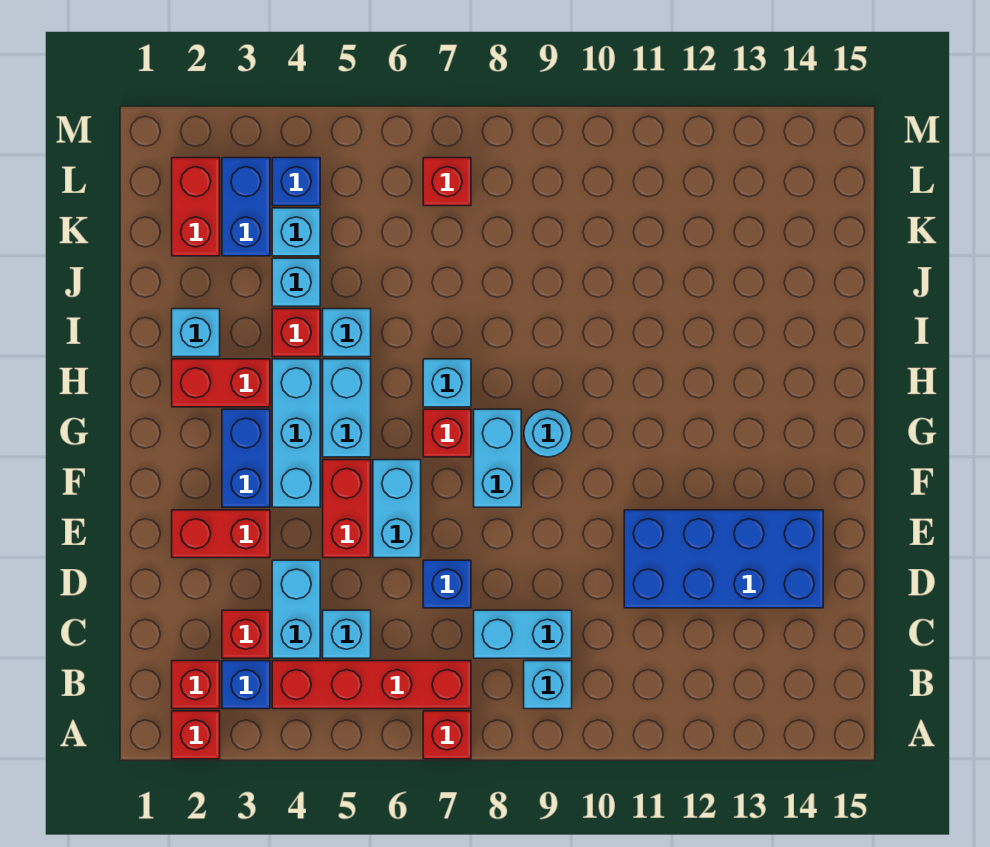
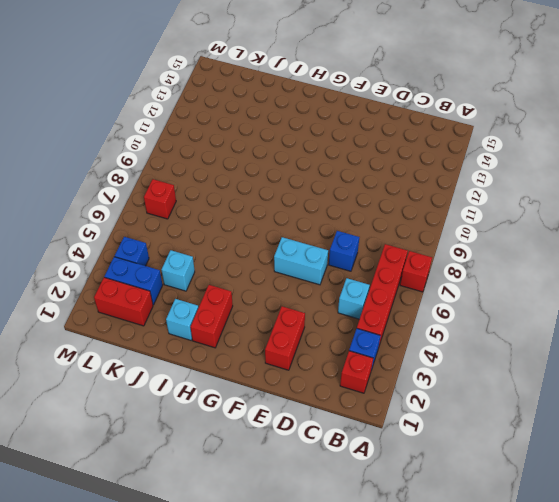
none -> red brick A2 level 1
none -> cyan brick B9 level 1
none -> red brick C3 level 1
none -> cyan brick C4:D4 level 1

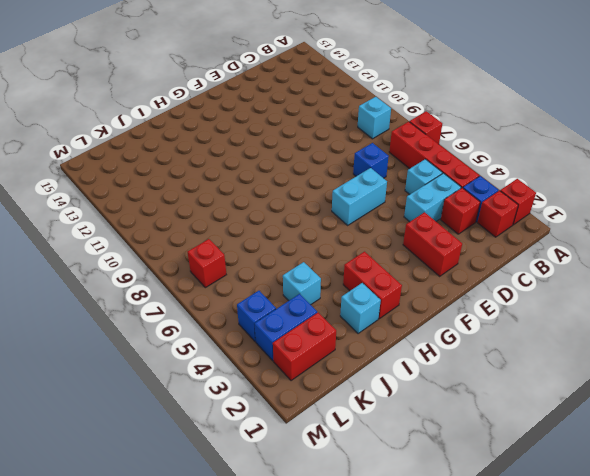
none -> cyan brick C8:C9 level 1
none -> blue brick D11:E14 level 1
none -> red brick E5:F5 level 1
none -> blue brick F3:G3 level 1

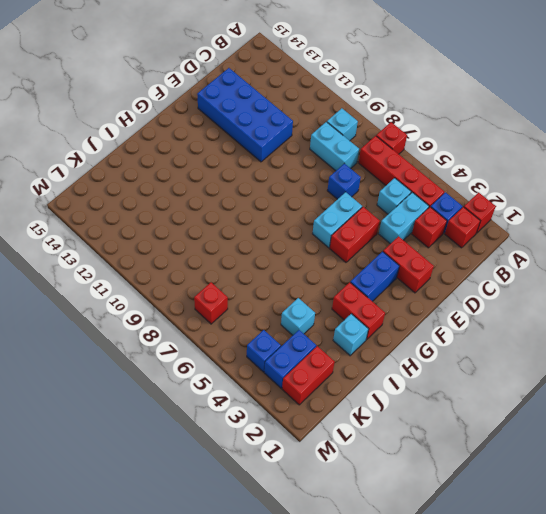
none -> cyan brick F4:H4 level 1
none -> cyan brick F8:G8 level 1
none -> cyan brick G5:H5 level 1
none -> red brick G7 level 1

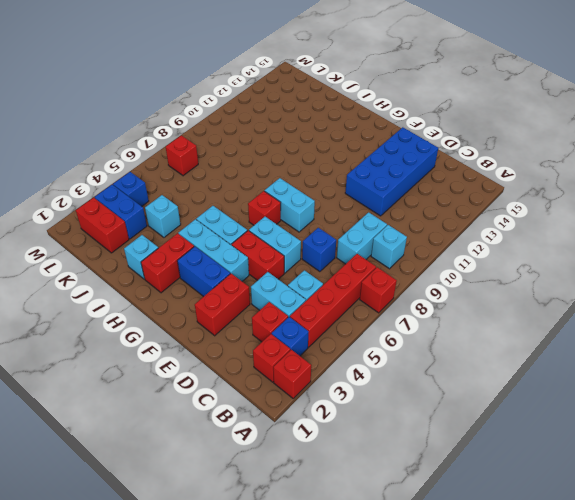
none -> cyan round brick G9 level 1
none -> cyan brick H7 level 1
none -> red brick I4 level 1
none -> cyan brick I5 level 1

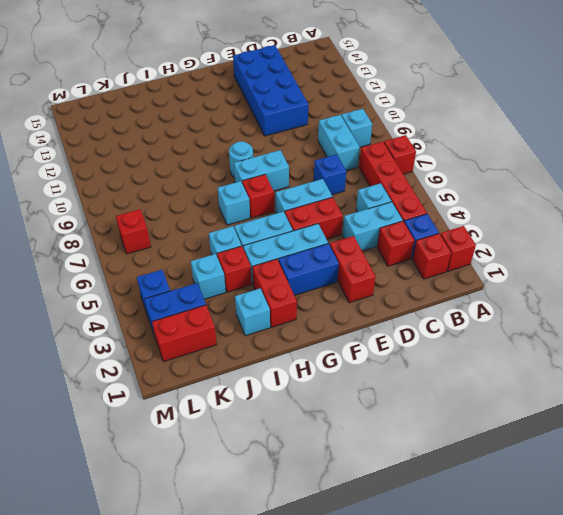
none -> cyan brick K4 level 1

